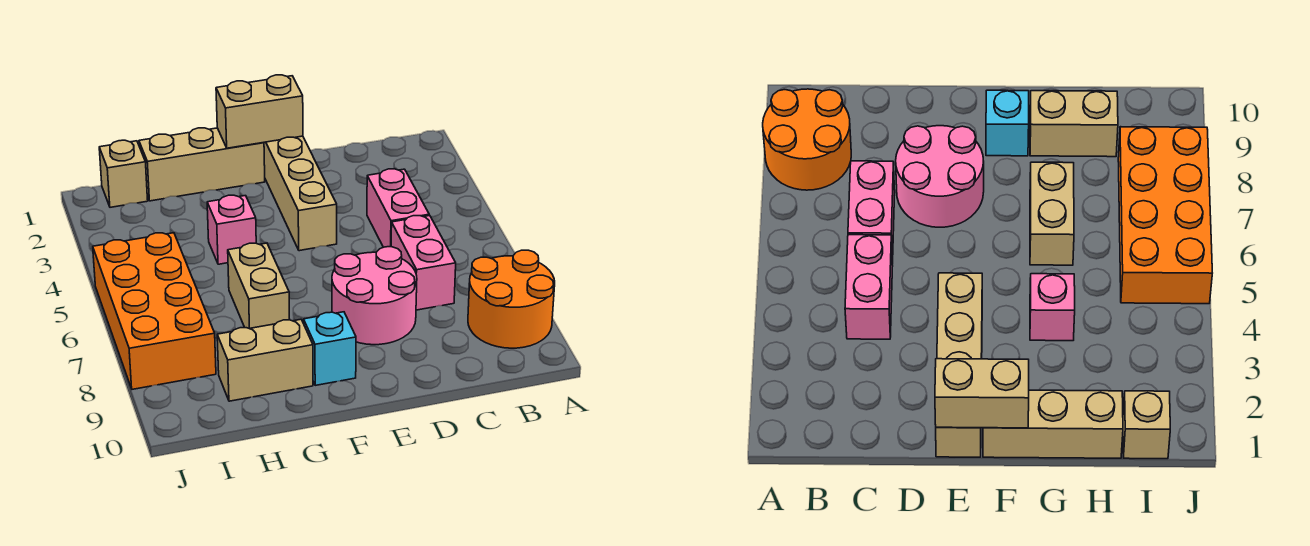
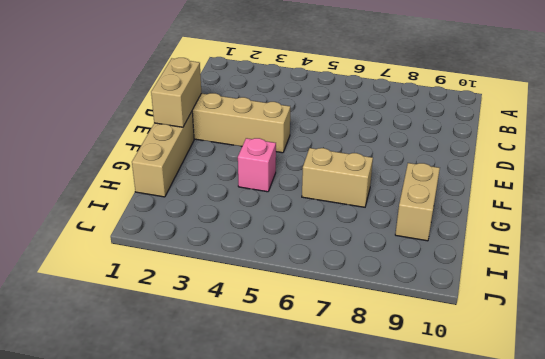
none -> orange round brick A8:B9 level 1
none -> pink brick C4:C5 level 1
none -> pink brick C6:C7 level 1

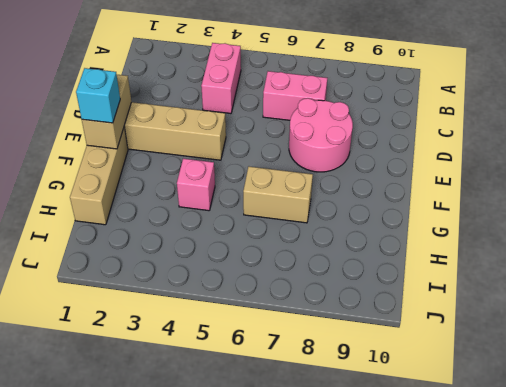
pink brick B4:C4 level 1 -> pink brick C4:C5 level 1
cyan brick F1 level 3 -> cyan brick F9 level 1
none -> orange round brick A8:B9 level 1
none -> tan brick G9:H9 level 1
none -> tan brick I1 level 1

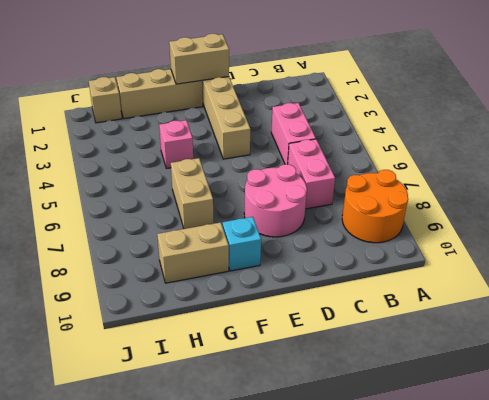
none -> orange brick I5:J8 level 1

